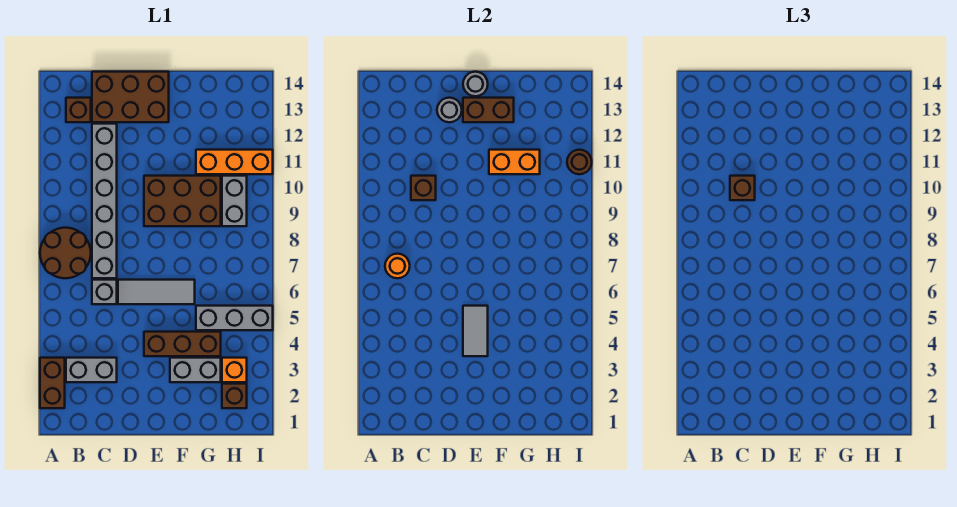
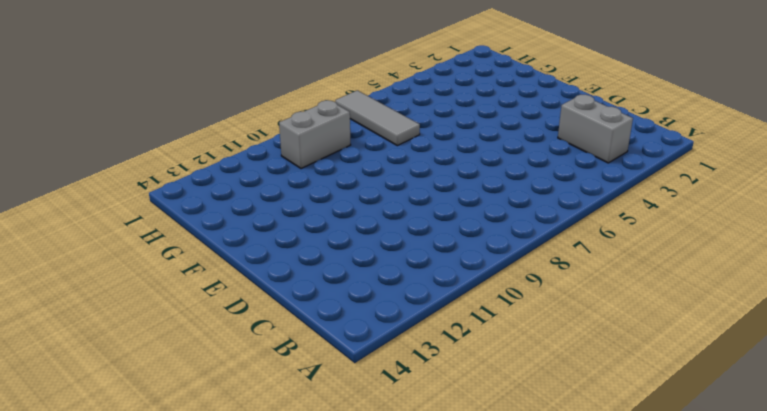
grey tile G7:I7 level 1 -> grey tile D6:F6 level 1
none -> brown brick A2:A3 level 1
none -> brown round brick A7:B8 level 1
none -> brown brick B13 level 1

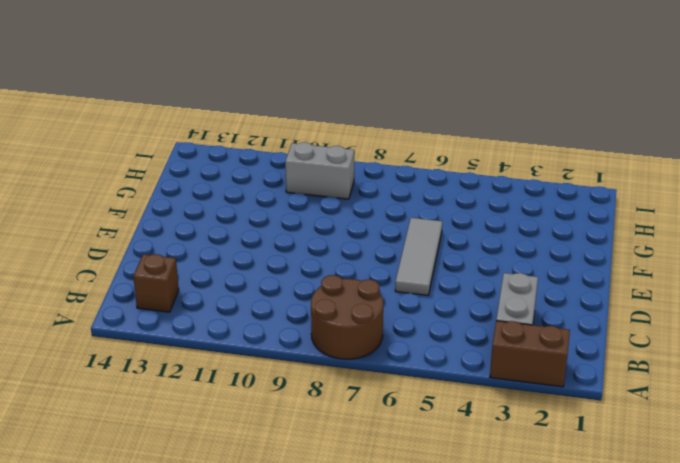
none -> grey brick C6 level 1
none -> grey brick C7:C12 level 1
none -> brown brick C13:E14 level 1

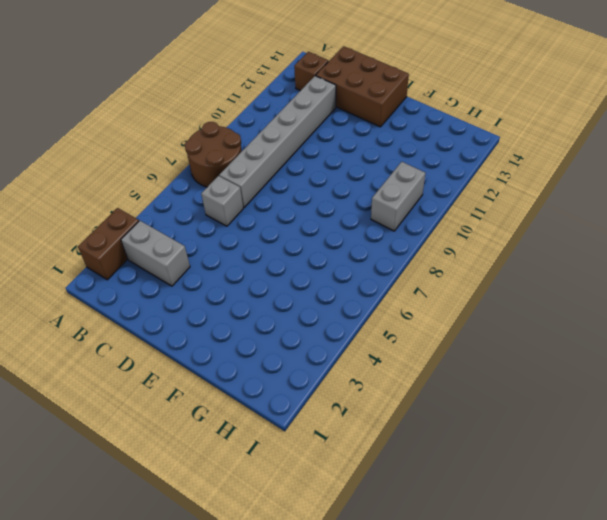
none -> grey tile D6:F6 level 1
none -> brown brick E4:G4 level 1
none -> brown brick E9:G10 level 1

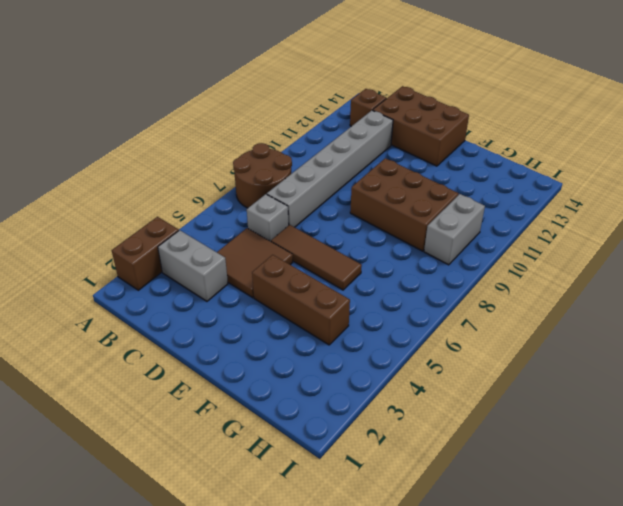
brown tile C4:D5 level 1 -> none
brown tile D6:F6 level 1 -> grey tile D6:F6 level 1
none -> grey brick F3:G3 level 1
none -> grey brick G5:I5 level 1
none -> orange brick G11:I11 level 1

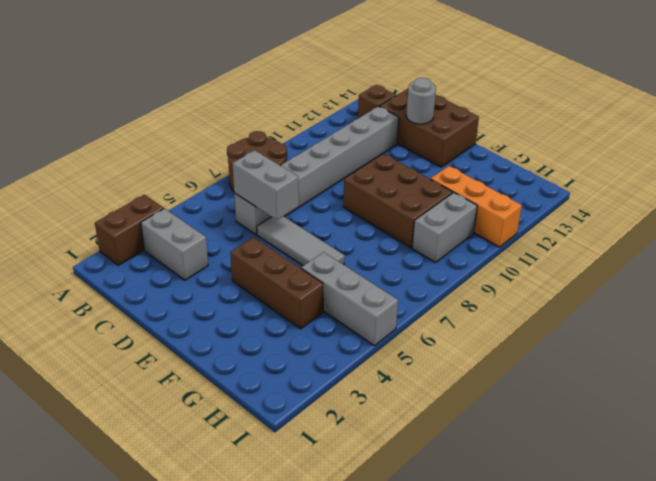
grey brick C6:D6 level 2 -> grey brick F3:G3 level 1
none -> brown brick H2 level 1
none -> orange brick H3 level 1
none -> orange round brick B7 level 2

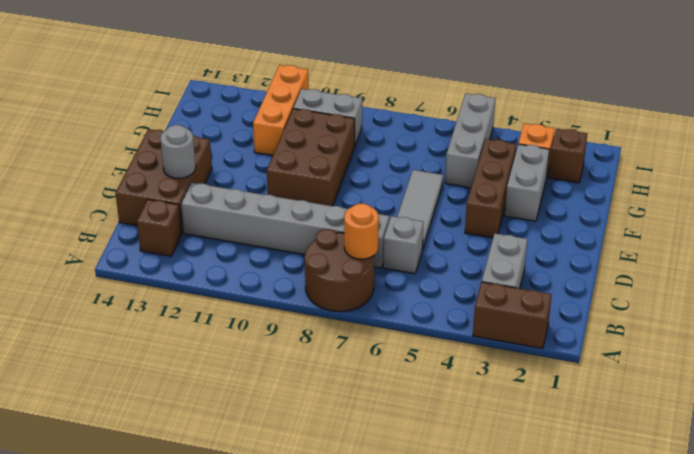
none -> brown brick C10 level 2
none -> grey tile E4:E5 level 2
none -> brown brick E13:F13 level 2

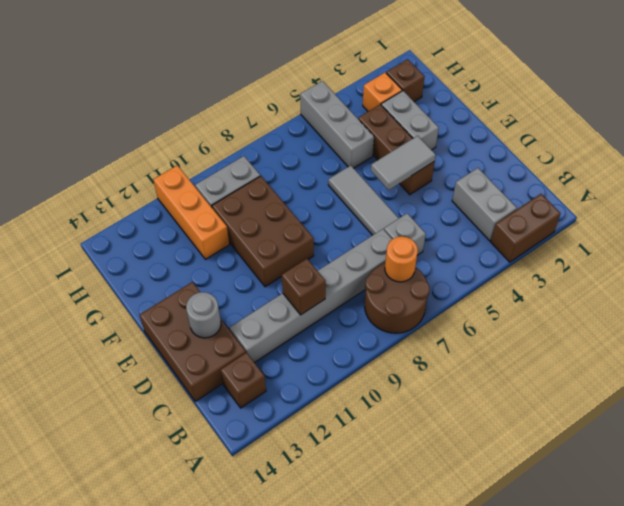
none -> brown brick E13:F13 level 2
none -> grey round brick E14 level 2
none -> orange brick F11:G11 level 2

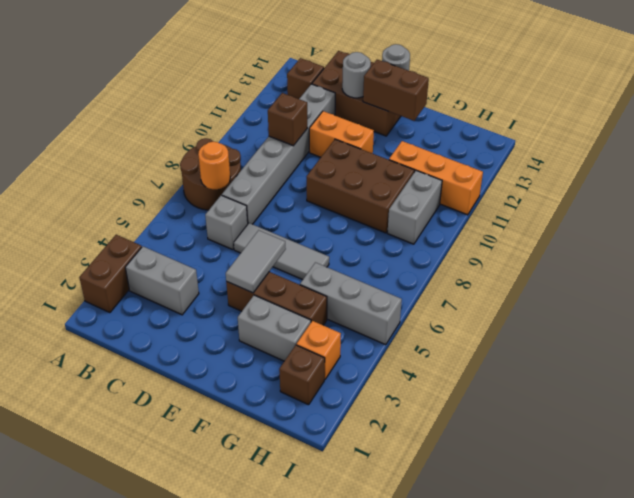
orange brick D11:E11 level 1 -> orange brick F11:G11 level 2
none -> brown round brick I11 level 2
none -> brown brick C10 level 3

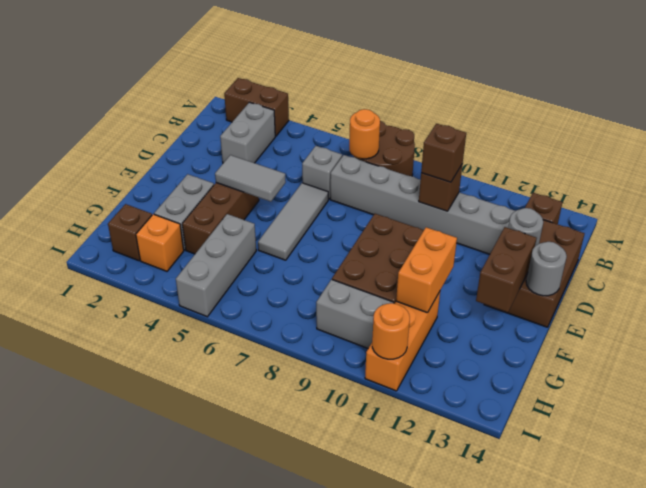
orange round brick I11 level 2 -> brown round brick I11 level 2

